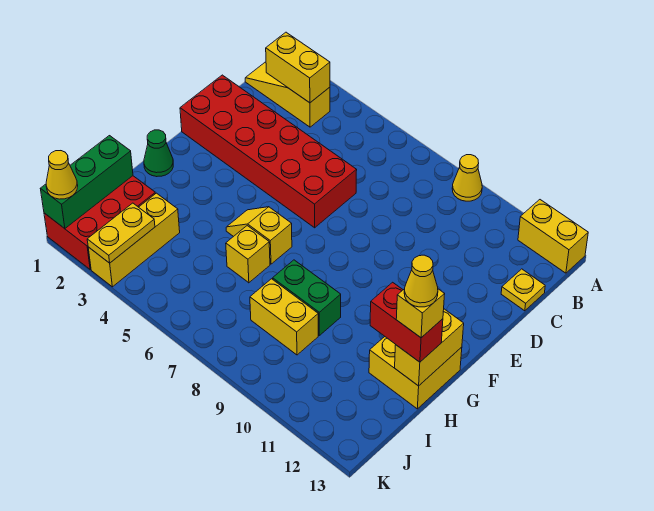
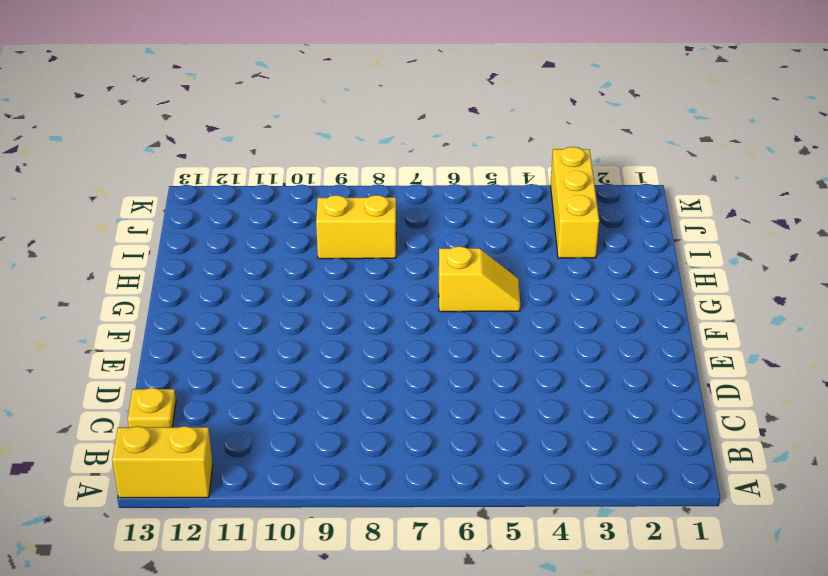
none -> yellow cone A9 level 1
none -> yellow slope B1:B3 level 1 top 3
none -> red brick D1:E6 level 1

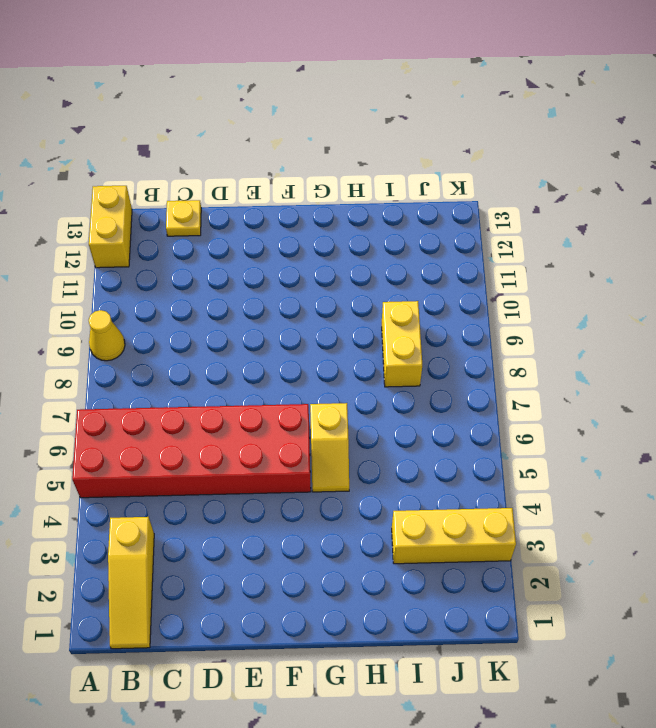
red brick A5:F6 level 1 -> red brick D1:E6 level 1
none -> green cone G1 level 1
none -> yellow brick G12:H13 level 1
none -> yellow brick H6 level 1

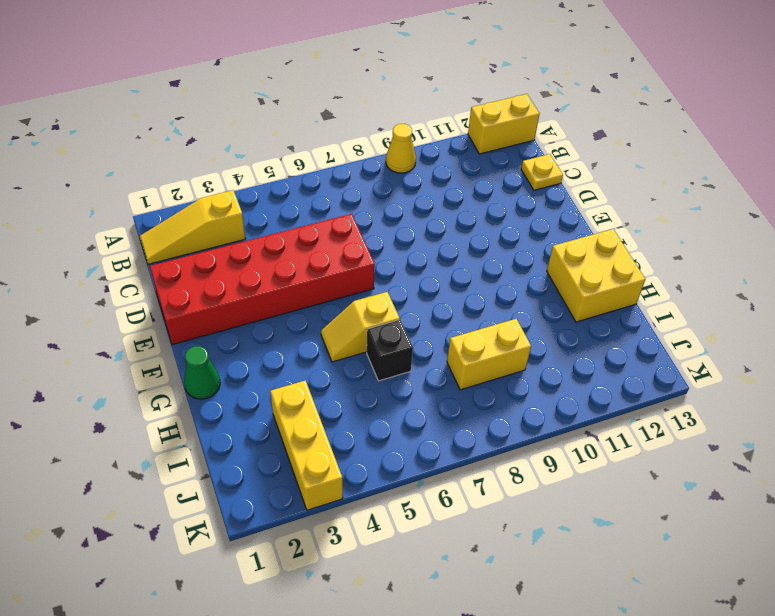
black brick H6 level 1 -> yellow brick H6 level 1
none -> green brick H8:H9 level 1
none -> red brick I1:K2 level 1
none -> yellow brick B2:B3 level 2

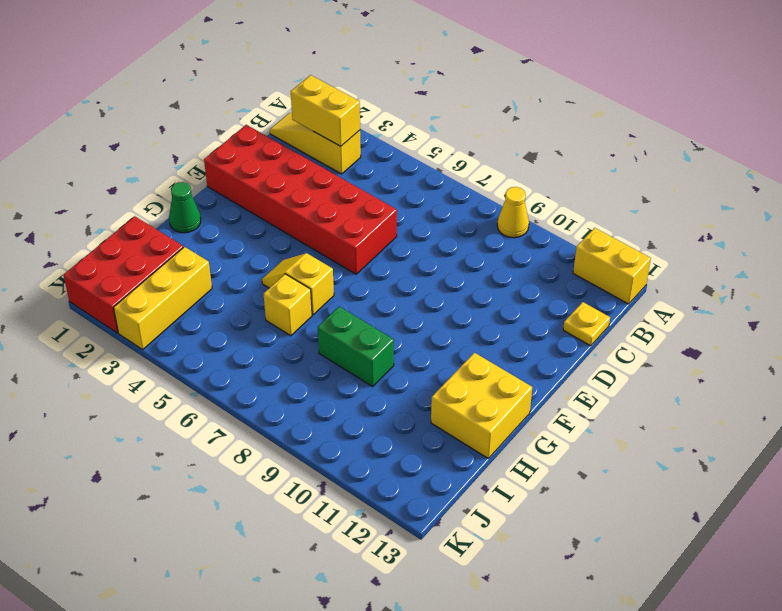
none -> yellow brick I8:I9 level 1
none -> yellow brick G13:H13 level 2
none -> green brick I1:K1 level 2

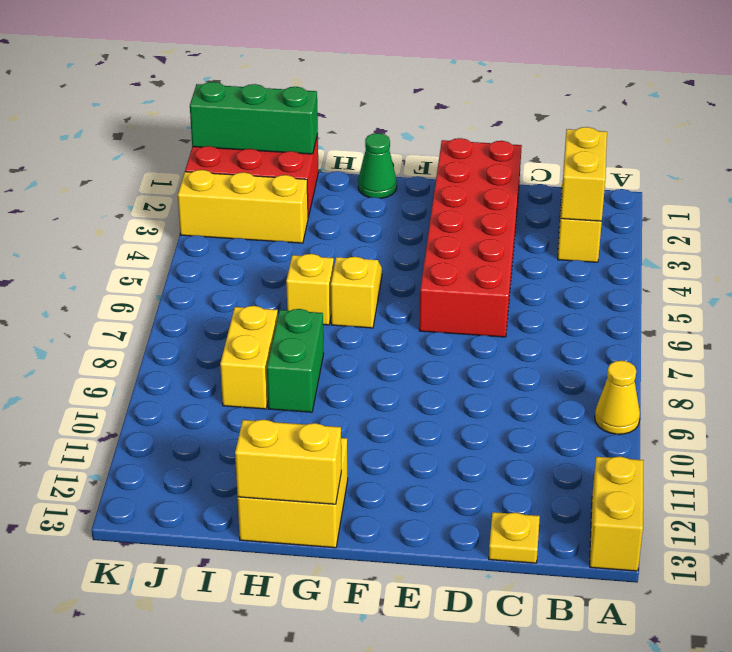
none -> yellow plate J3:K3 level 2
none -> red brick H12:H13 level 3
none -> yellow cone K1 level 3

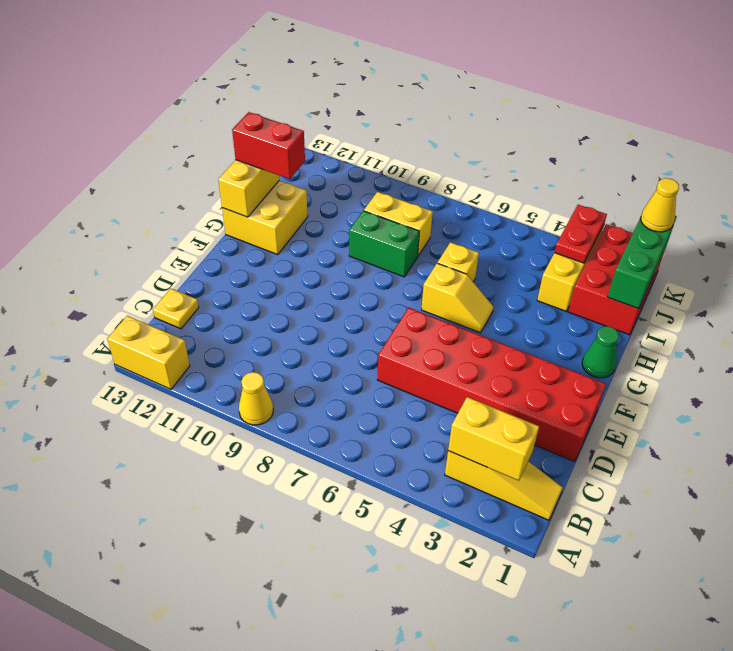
red plate J3:K3 level 2 -> yellow plate J3:K3 level 2
none -> yellow brick H13 level 4
none -> yellow cone H13 level 5

